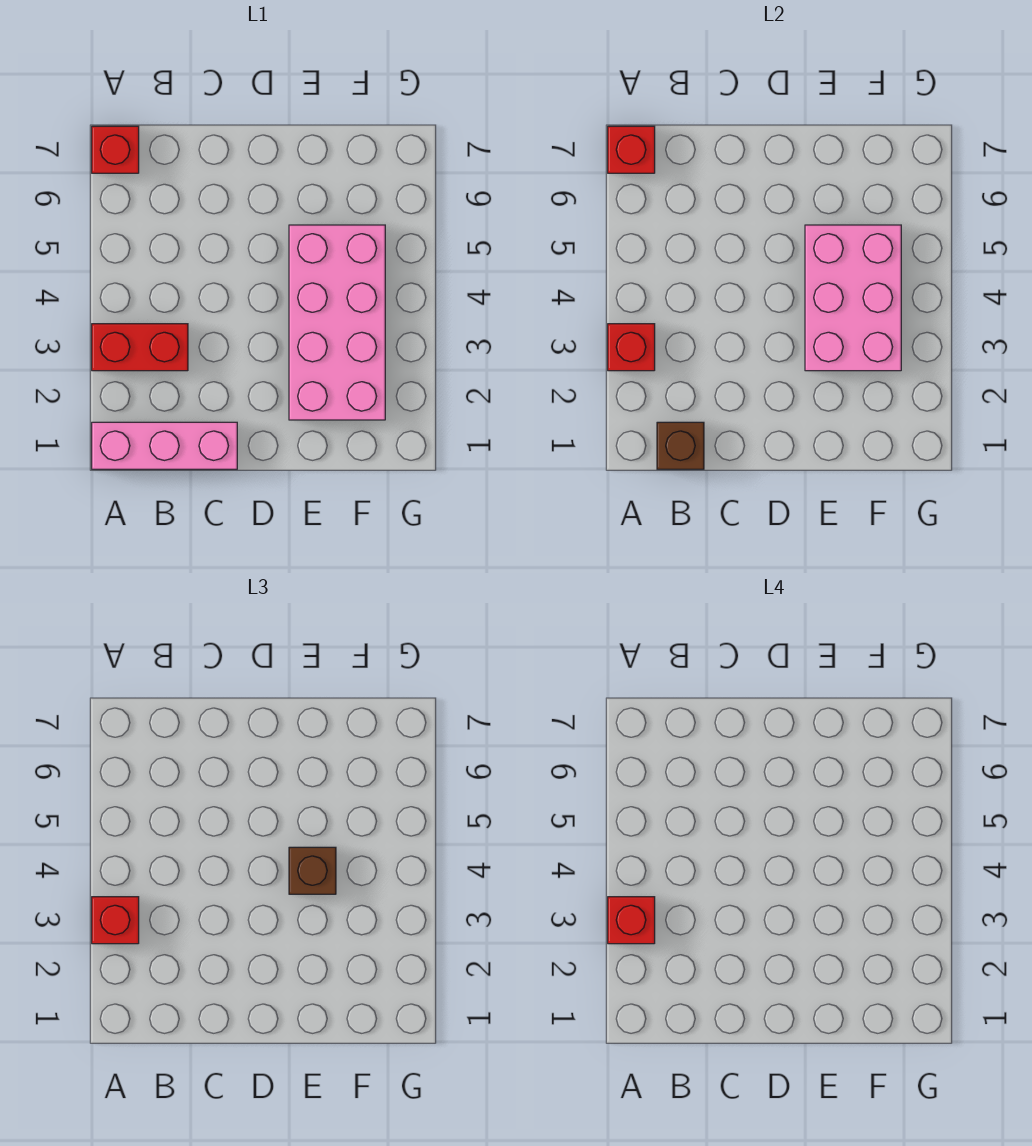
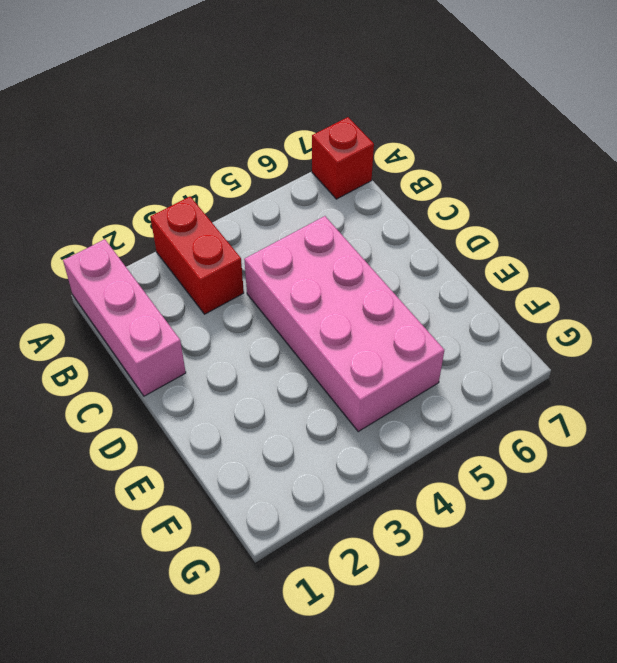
pink brick C4:F5 level 1 -> pink brick E2:F5 level 1
none -> red brick A3 level 2
none -> red brick A7 level 2

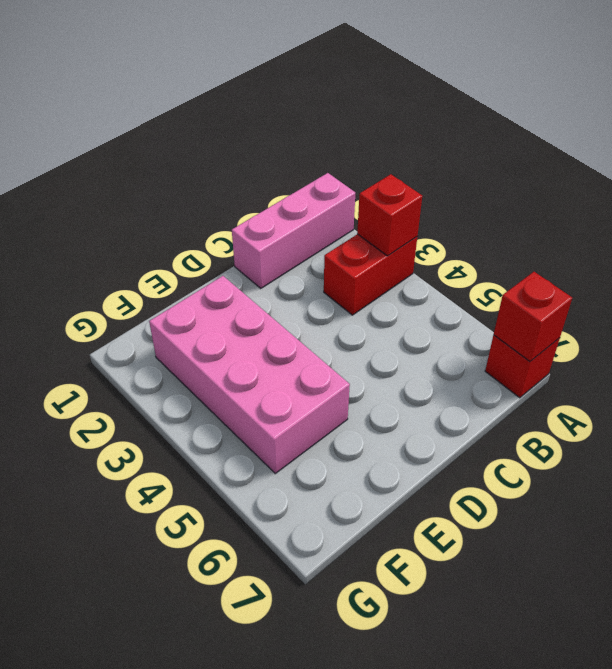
none -> brown brick B1 level 2
none -> pink brick E3:F5 level 2

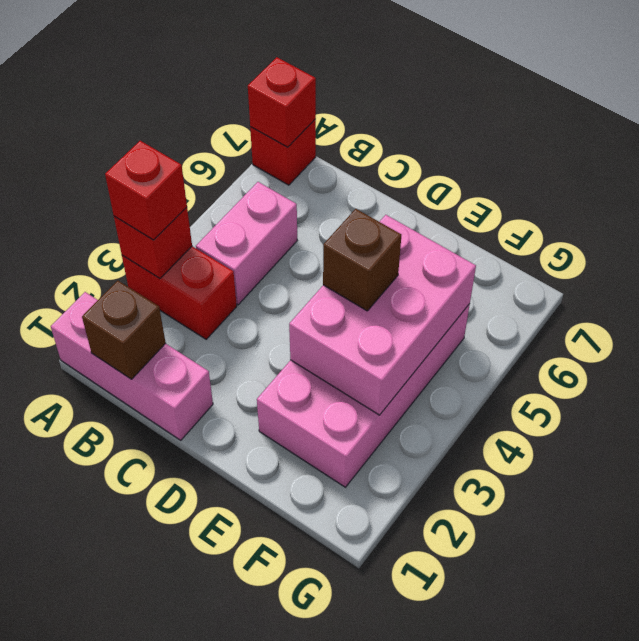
pink brick B4:B5 level 1 -> none
none -> red brick A3 level 4

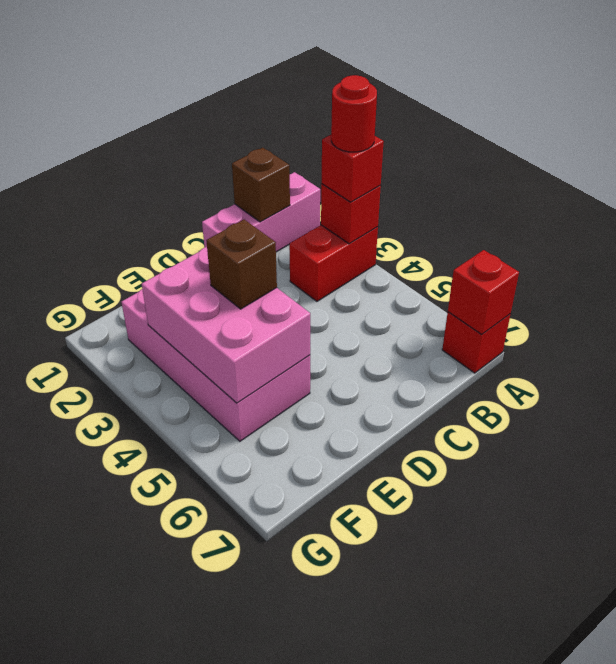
red round brick A3 level 4 -> red brick A3 level 4

